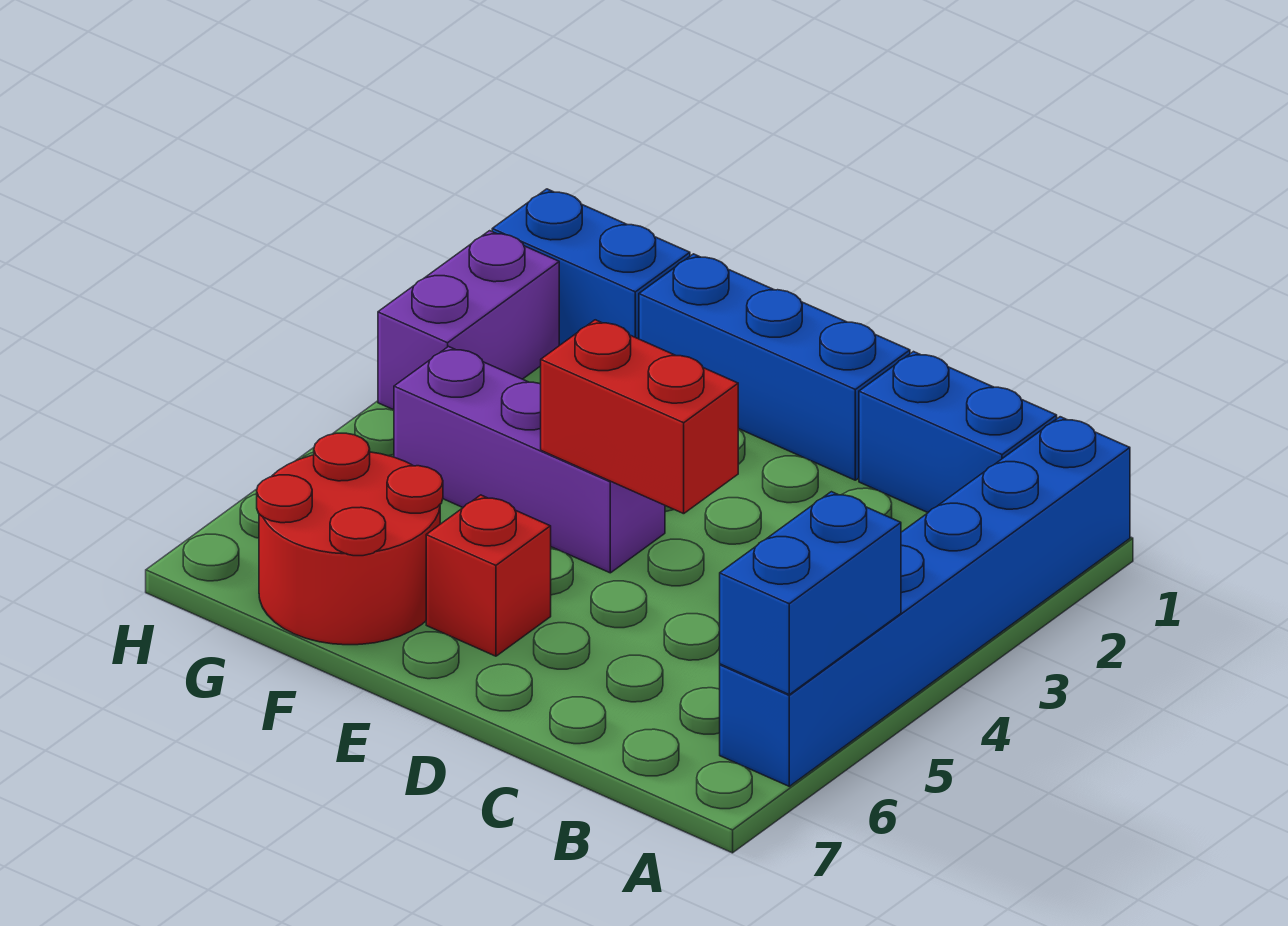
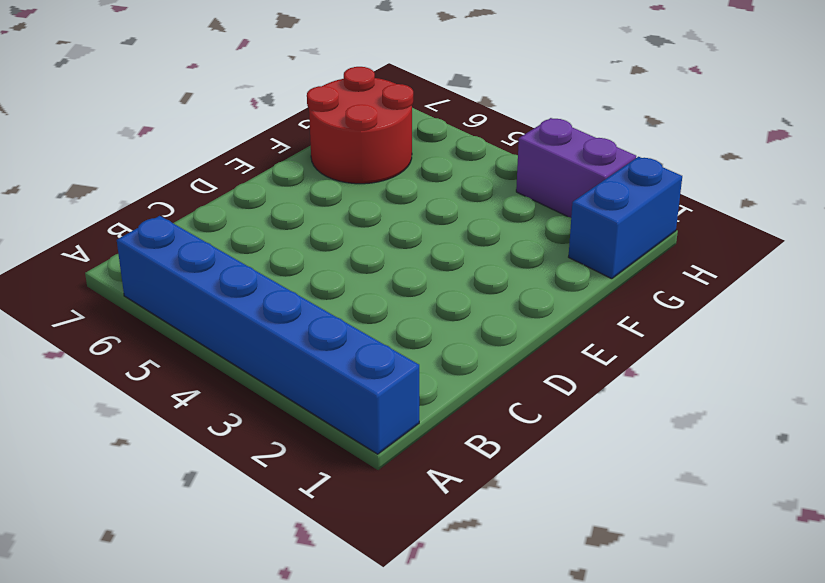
none -> blue brick B1:C1 level 1
none -> blue brick D1:F1 level 1

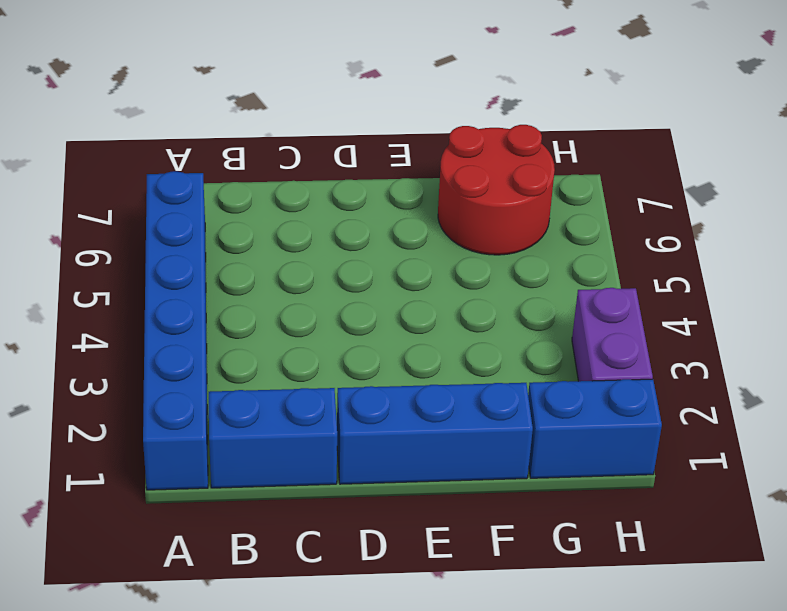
none -> purple brick E4:G4 level 1
none -> red brick E6 level 1

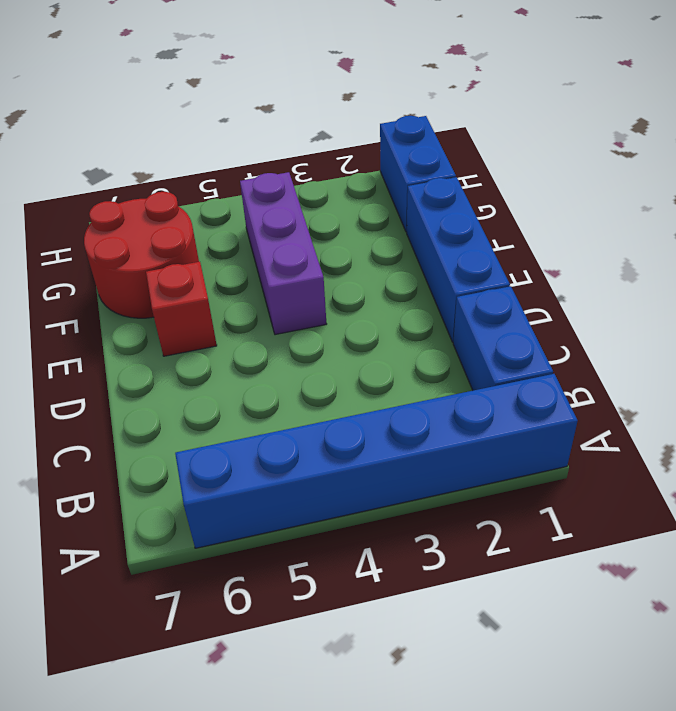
none -> purple brick H2:H3 level 1
none -> blue brick A5:A6 level 2

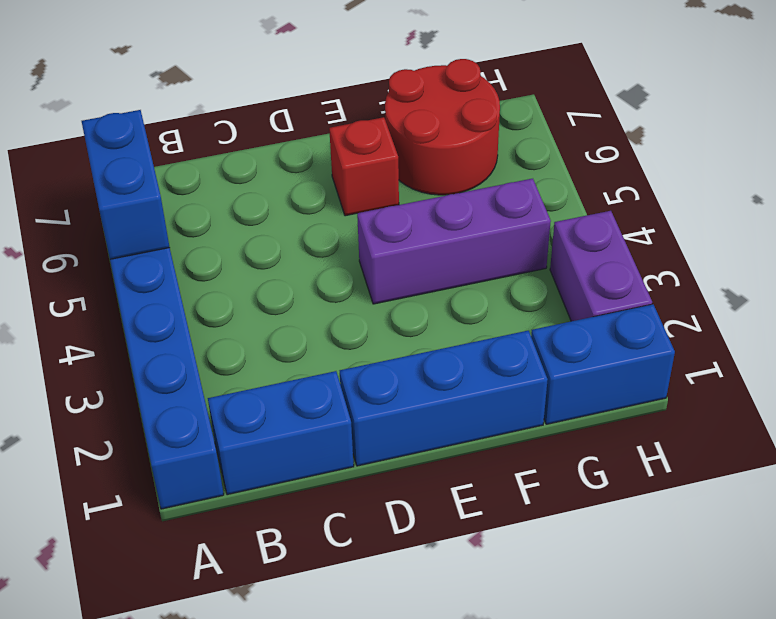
none -> red brick D4:E4 level 2

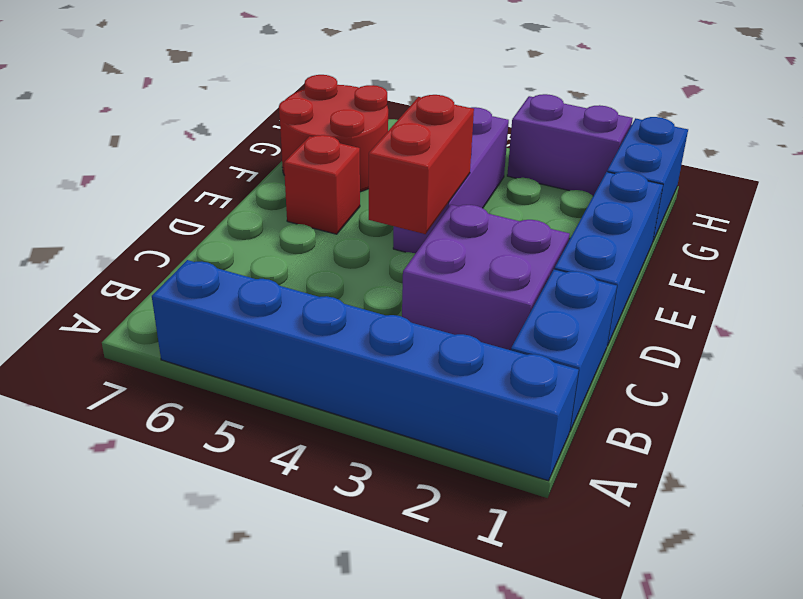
purple brick C2:D3 level 1 -> none
none -> blue brick A5:A6 level 2

